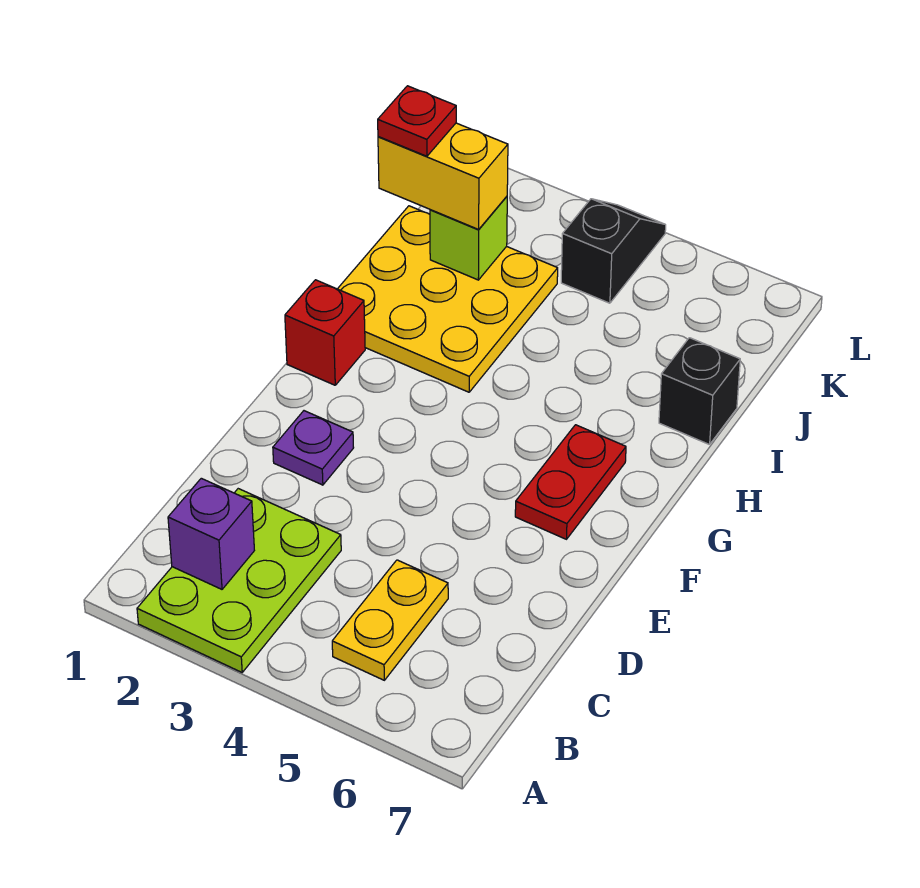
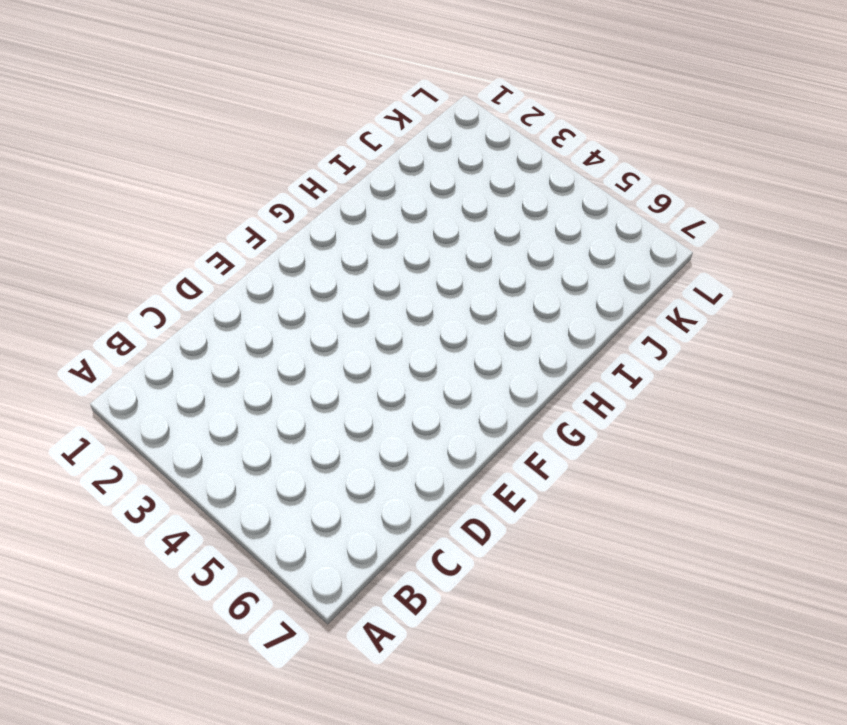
none -> lime plate A2:C3 level 1
none -> yellow plate B5:C5 level 1
none -> purple plate E2 level 1

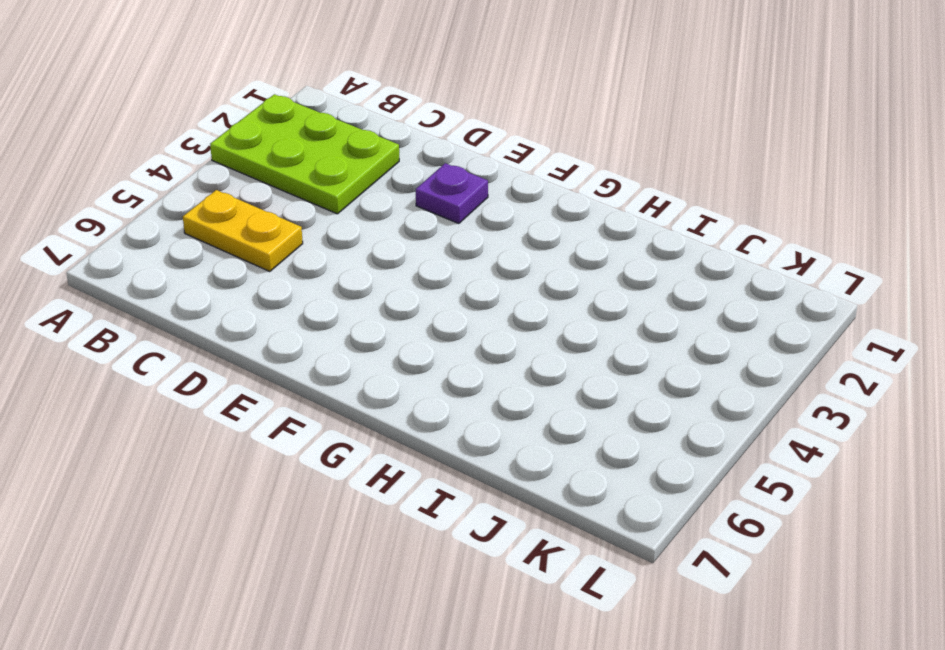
none -> red plate F6:G6 level 1
none -> red brick G1 level 1
none -> yellow plate H1:J3 level 1

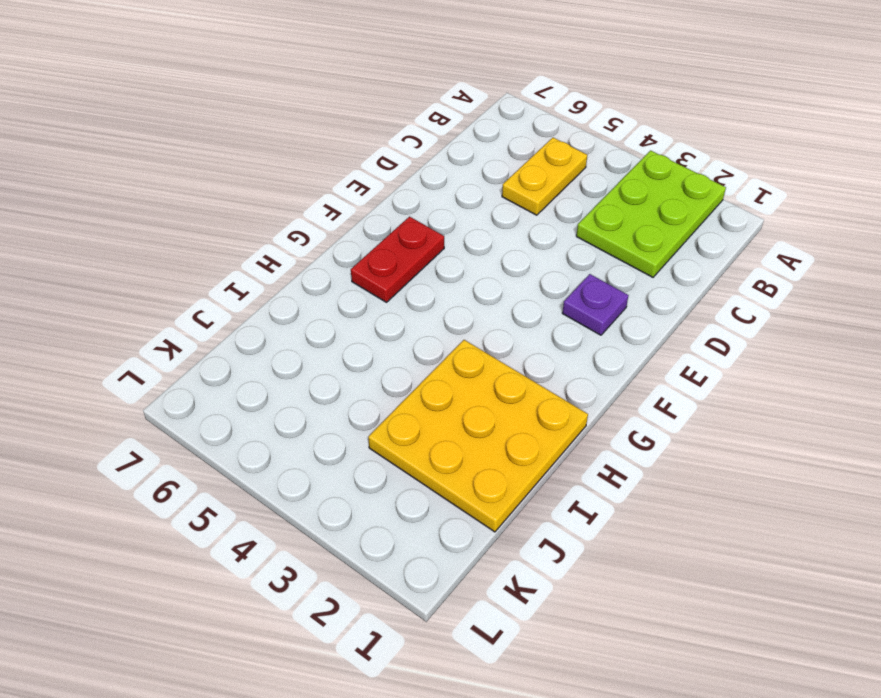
none -> red brick G1 level 1
none -> black brick I7 level 1
none -> black slope K4:L4 level 1 top K

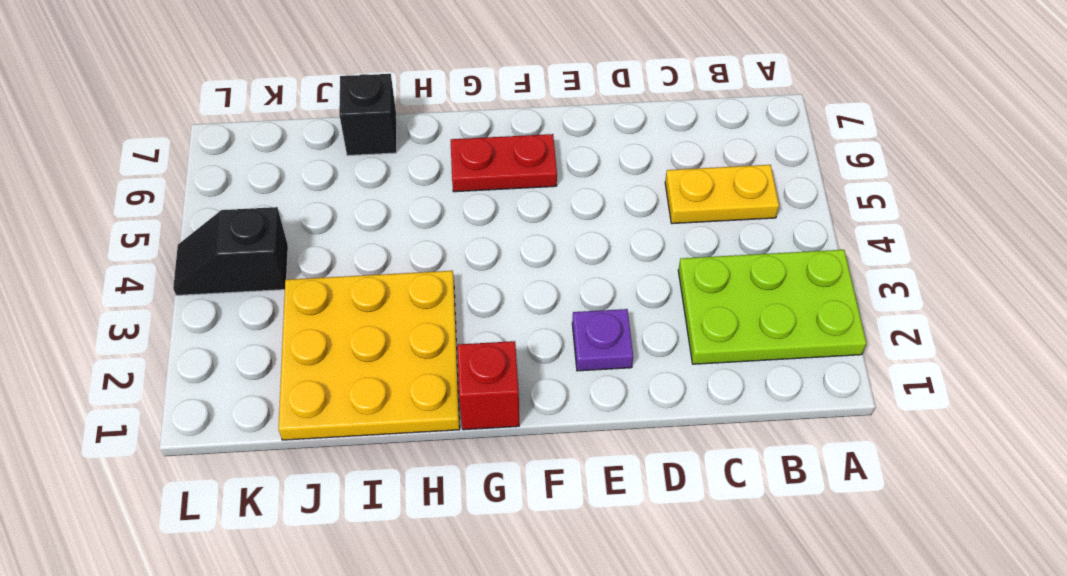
none -> purple brick B2 level 2
none -> lime brick J2 level 2
none -> yellow brick J1:J2 level 3

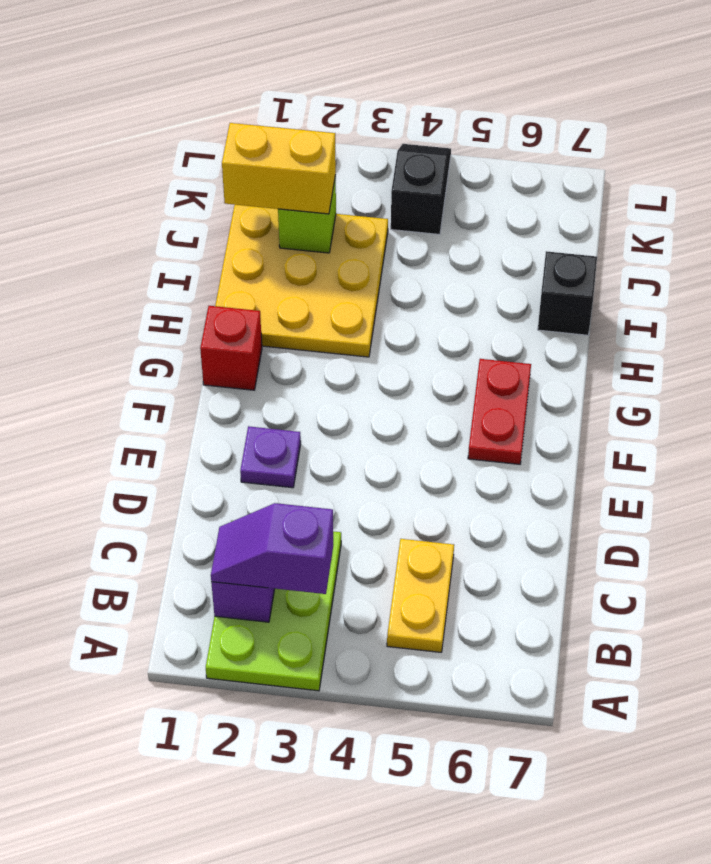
purple slope B2:B3 level 3 top 3 -> none
none -> red plate J1 level 4

